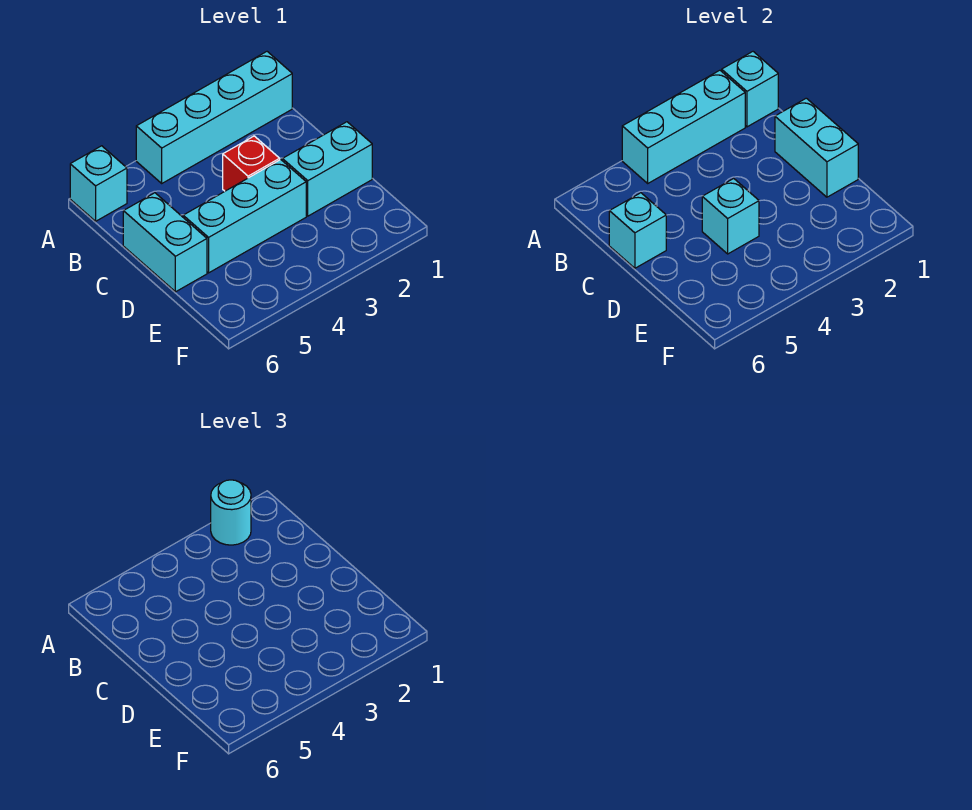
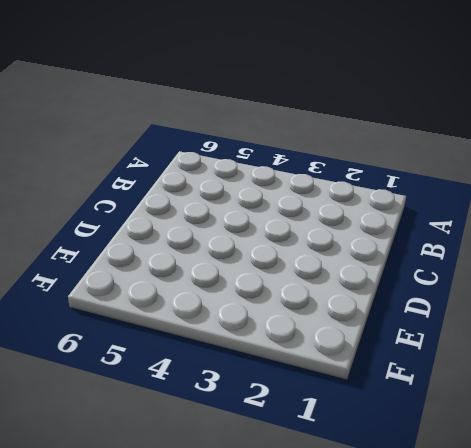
none -> cyan brick A1:A4 level 1
none -> cyan brick A6 level 1
none -> red brick C3 level 1

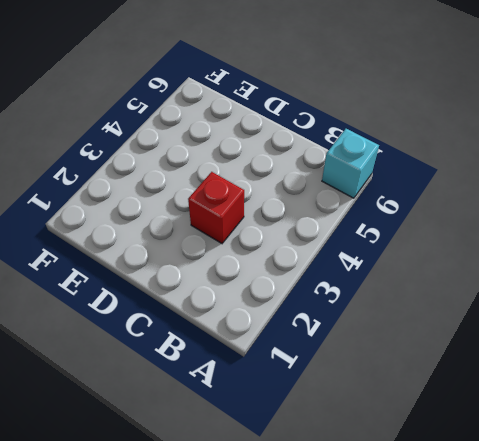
none -> cyan brick A1:A4 level 1
none -> cyan brick C6:D6 level 1
none -> cyan brick D1:D2 level 1

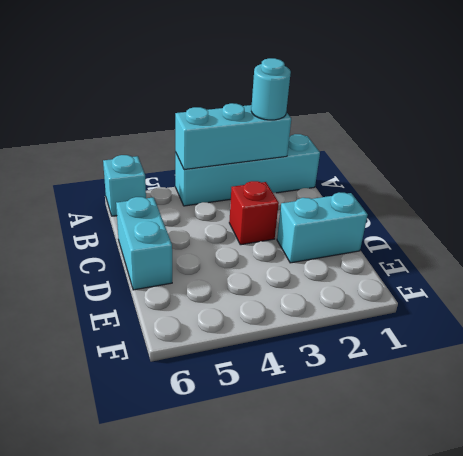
none -> cyan brick D3:D5 level 1
none -> cyan brick A1 level 2
none -> cyan brick C1:D1 level 2

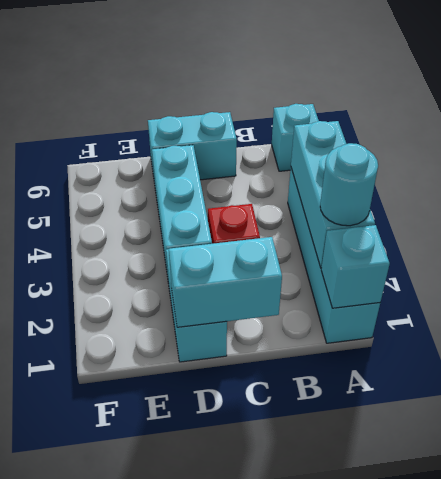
none -> cyan brick C6 level 2
none -> cyan brick D4 level 2

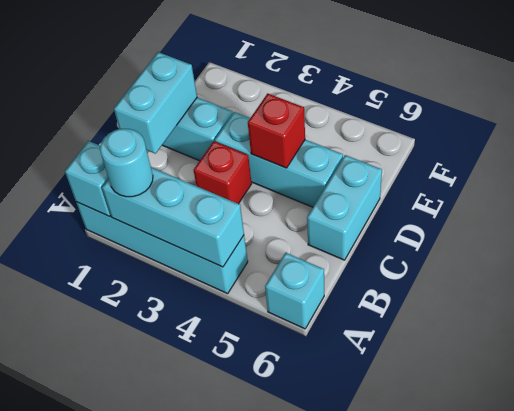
red brick D4 level 2 -> cyan brick D4 level 2
none -> cyan brick C6 level 2

